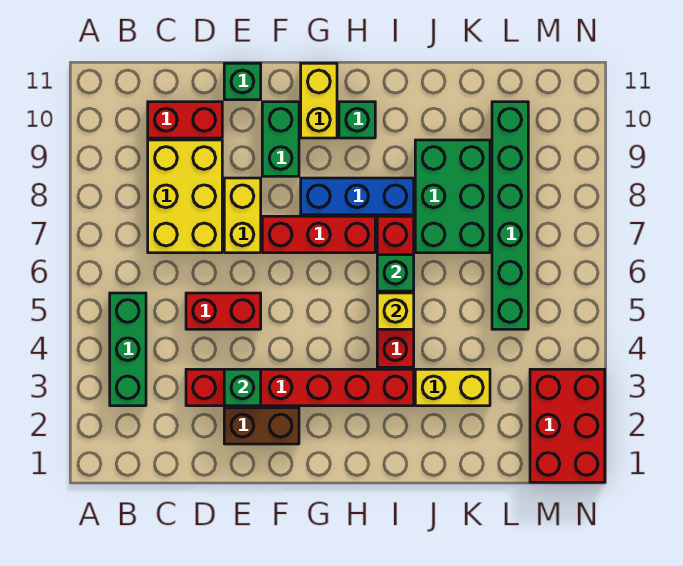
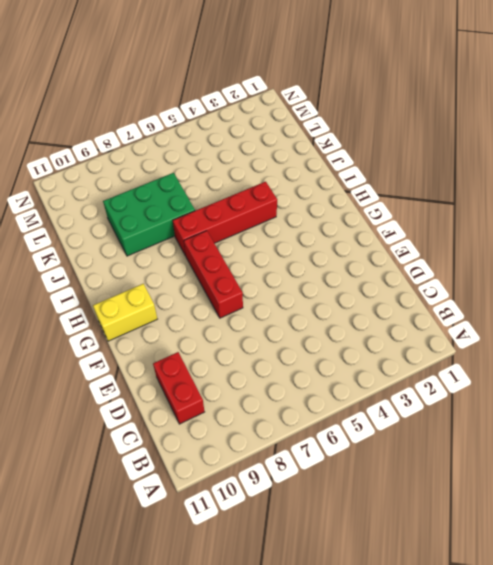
none -> green brick B3:B5 level 1
none -> yellow brick C7:D9 level 1
none -> red brick D3:I3 level 1

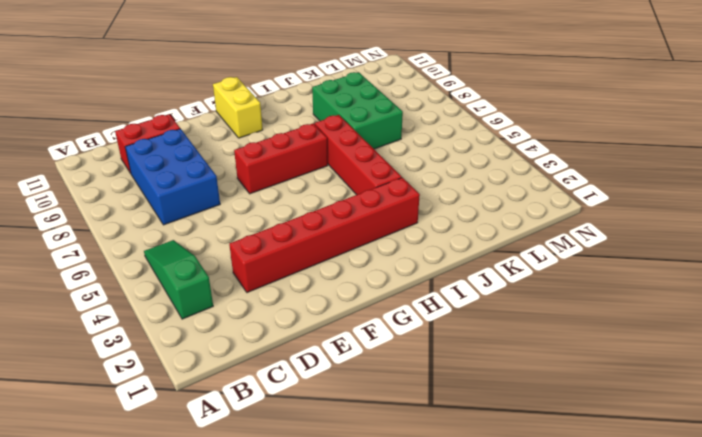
green slope B3:B5 level 1 top 3 -> green brick B3:B5 level 1
blue brick C7:D9 level 1 -> yellow brick C7:D9 level 1
none -> red brick D5:E5 level 1
none -> brown brick E2:F2 level 1
none -> yellow brick E7:E8 level 1

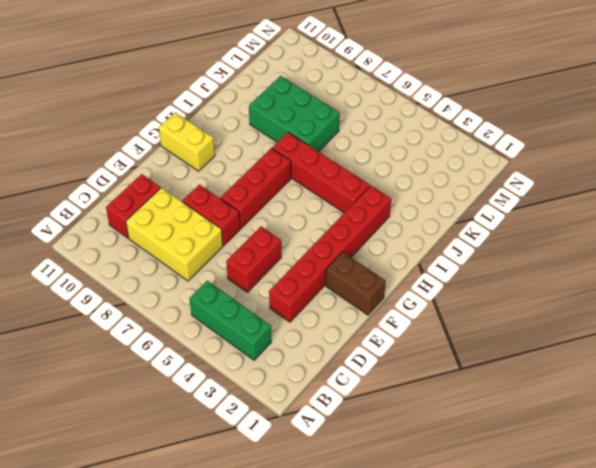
red brick E7:E8 level 1 -> yellow brick E7:E8 level 1
brown brick F1:F2 level 1 -> brown brick E2:F2 level 1
none -> green brick E11 level 1
none -> green brick F9:F10 level 1
none -> blue brick G8:I8 level 1

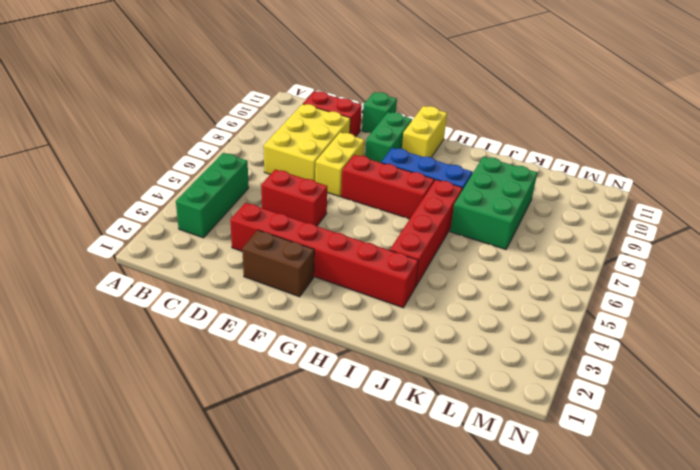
none -> green brick H10 level 1
none -> yellow brick J3:K3 level 1
none -> green brick L5:L10 level 1

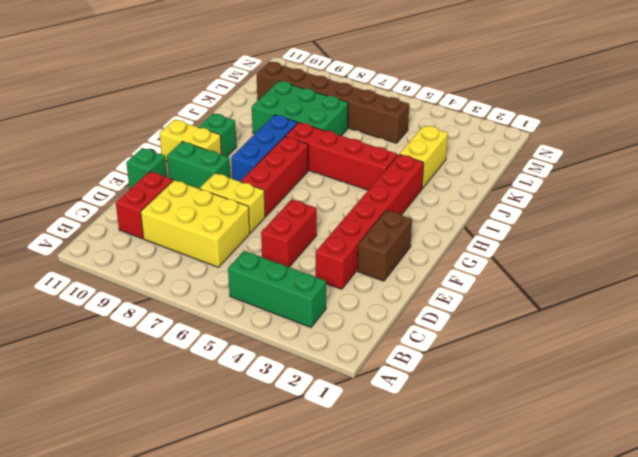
brown brick L5:L10 level 1 -> green brick L5:L10 level 1
none -> red brick M1:N3 level 1
none -> green brick E3 level 2
none -> yellow brick I5 level 2

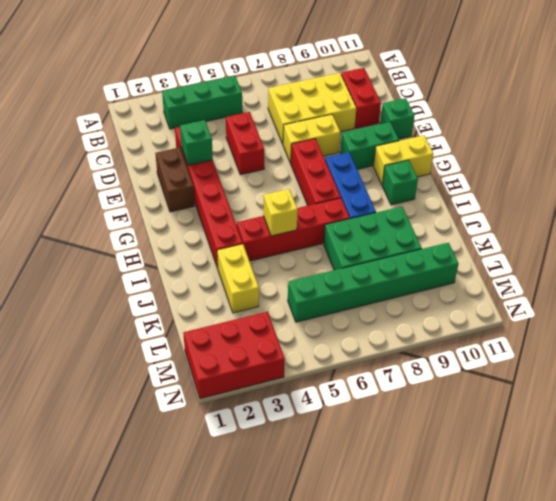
none -> green brick I6 level 2

